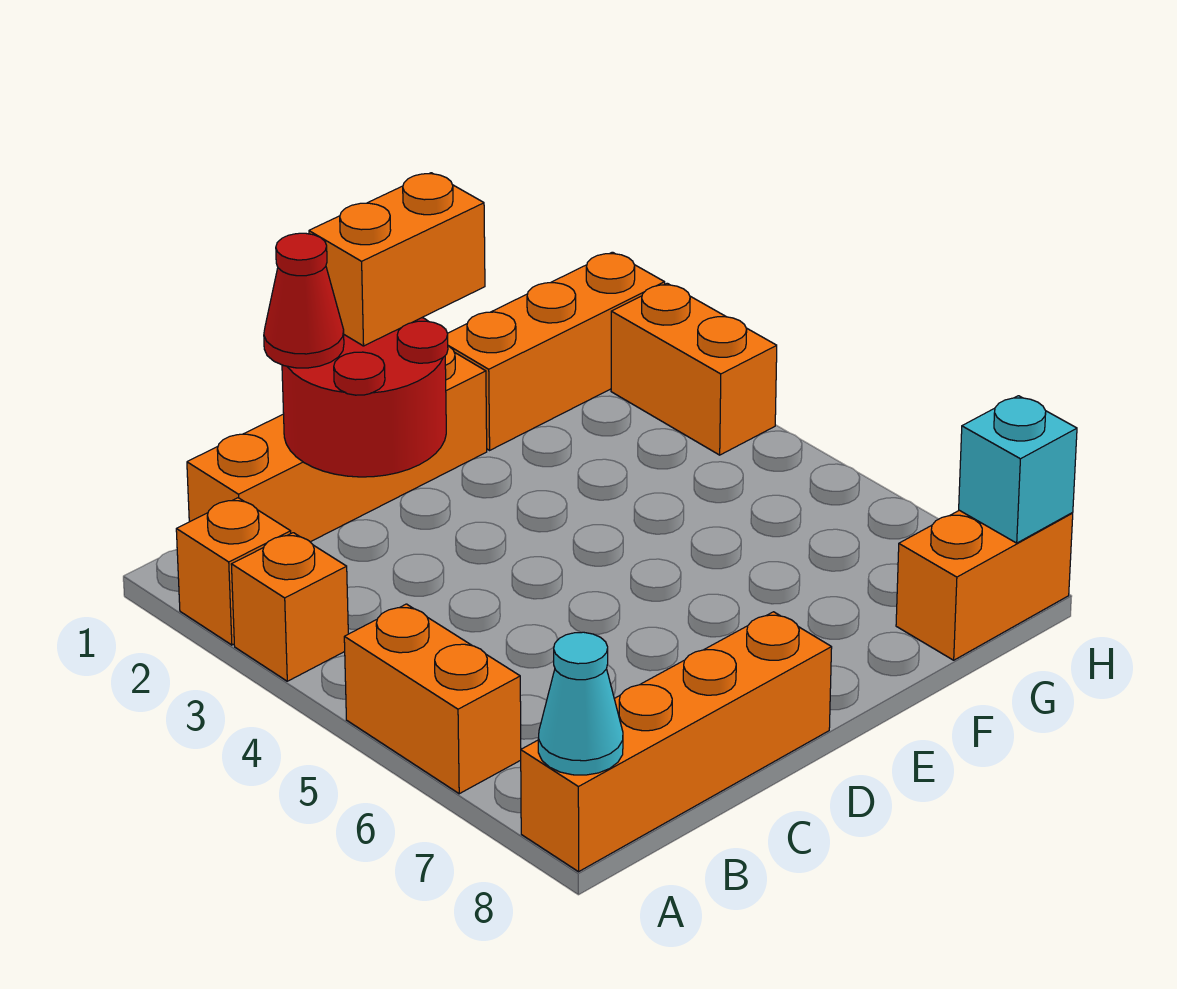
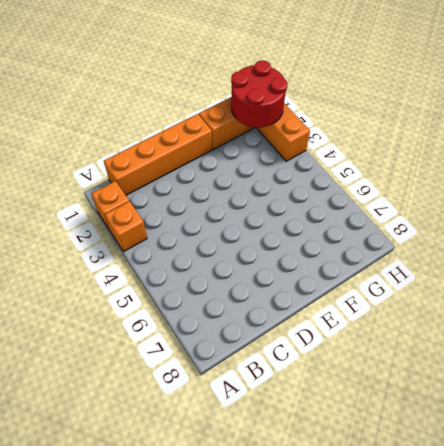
red round brick G1:H2 level 2 -> red round brick C1:D2 level 2
none -> orange brick A5:A6 level 1
none -> orange brick A8:D8 level 1
none -> orange brick G8:H8 level 1

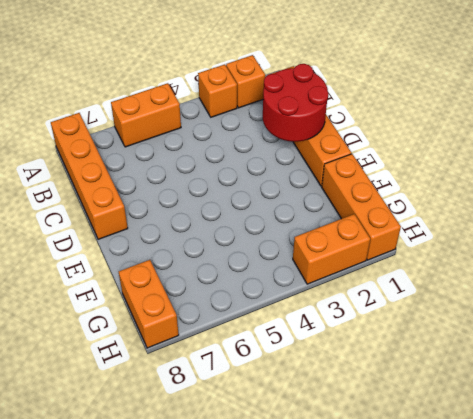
none -> cyan cone A8 level 2
none -> cyan brick H8 level 2
none -> red cone C1 level 3

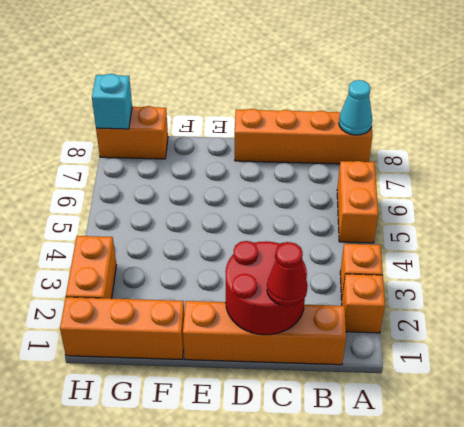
none -> orange brick D1:E1 level 3

